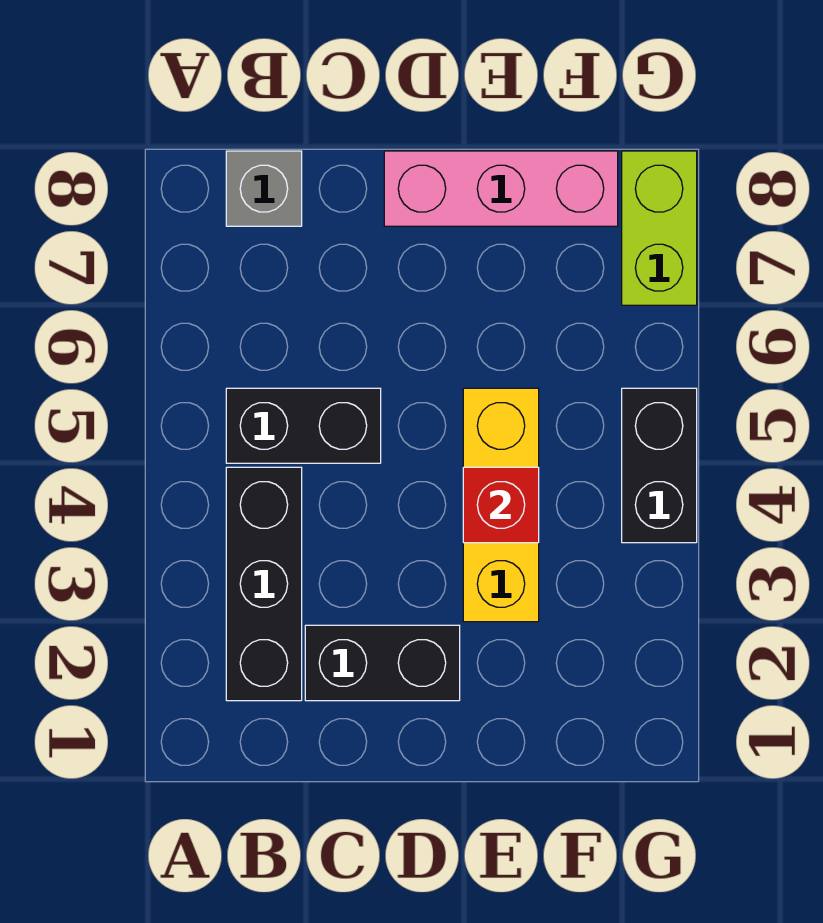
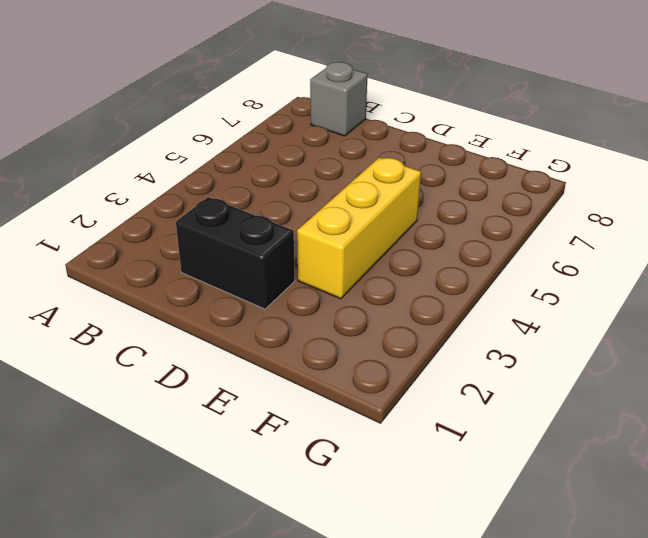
none -> black brick B2:B4 level 1
none -> black brick B5:C5 level 1

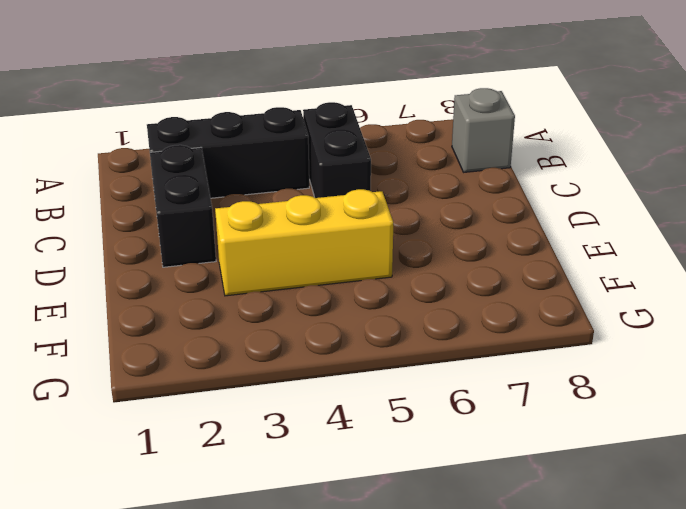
none -> pink brick D8:F8 level 1
none -> black brick G4:G5 level 1

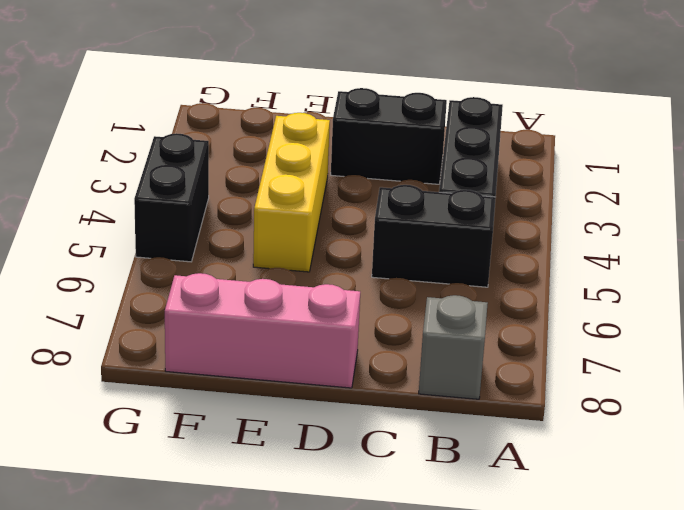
none -> lime brick G7:G8 level 1
none -> red brick E4 level 2

